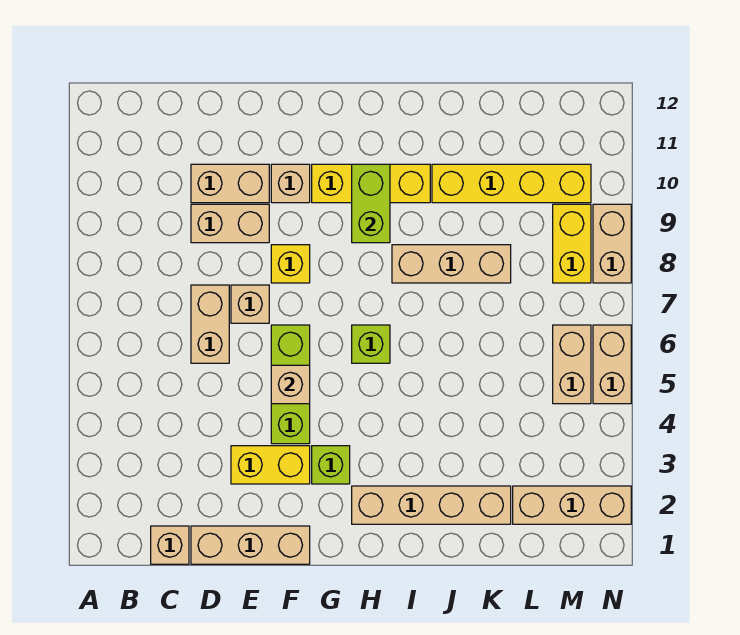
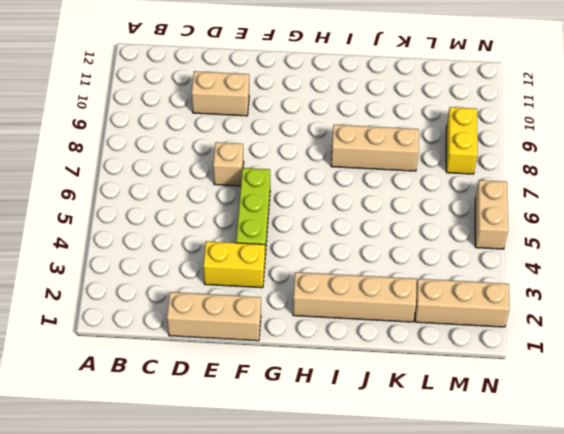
none -> tan brick C1 level 1
none -> tan brick D6:D7 level 1
none -> tan brick D9:E9 level 1

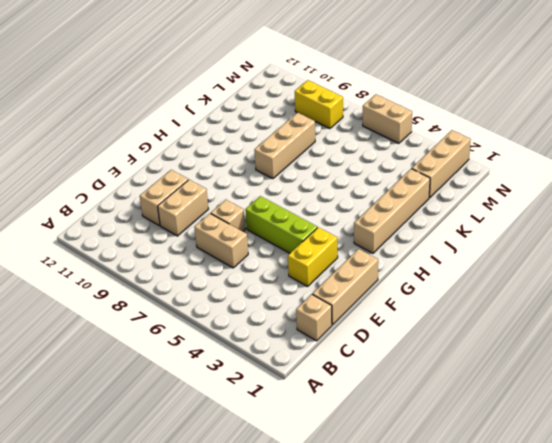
none -> yellow brick F8 level 1
none -> tan brick F10 level 1
none -> lime brick G3 level 1

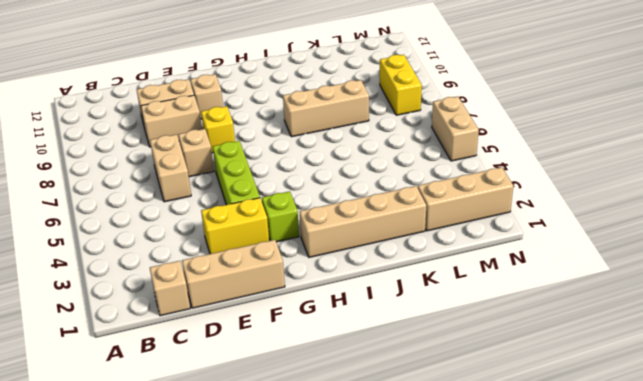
none -> yellow brick G10:I10 level 1
none -> lime brick H6 level 1
none -> yellow brick J10:M10 level 1

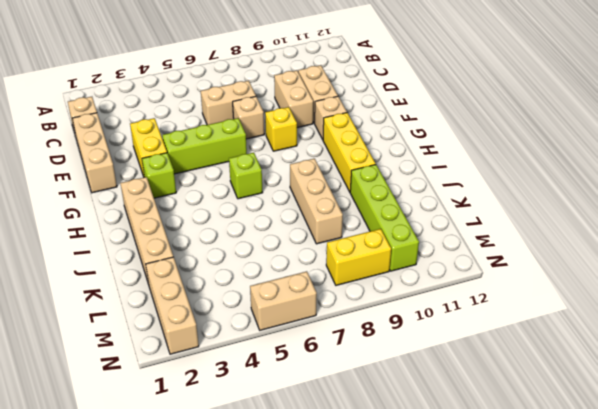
lime brick J10:M10 level 1 -> yellow brick J10:M10 level 1
none -> tan brick M5:M6 level 1
none -> tan brick N8:N9 level 1
none -> tan brick F5 level 2

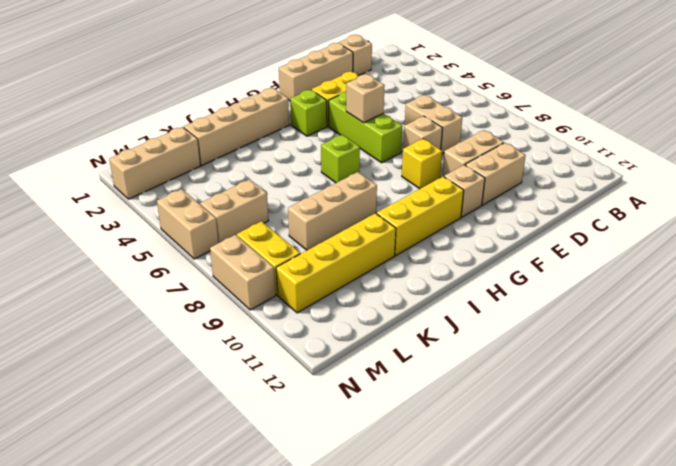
tan brick L6:M6 level 1 -> tan brick M5:M6 level 1
none -> lime brick H9:H10 level 2

